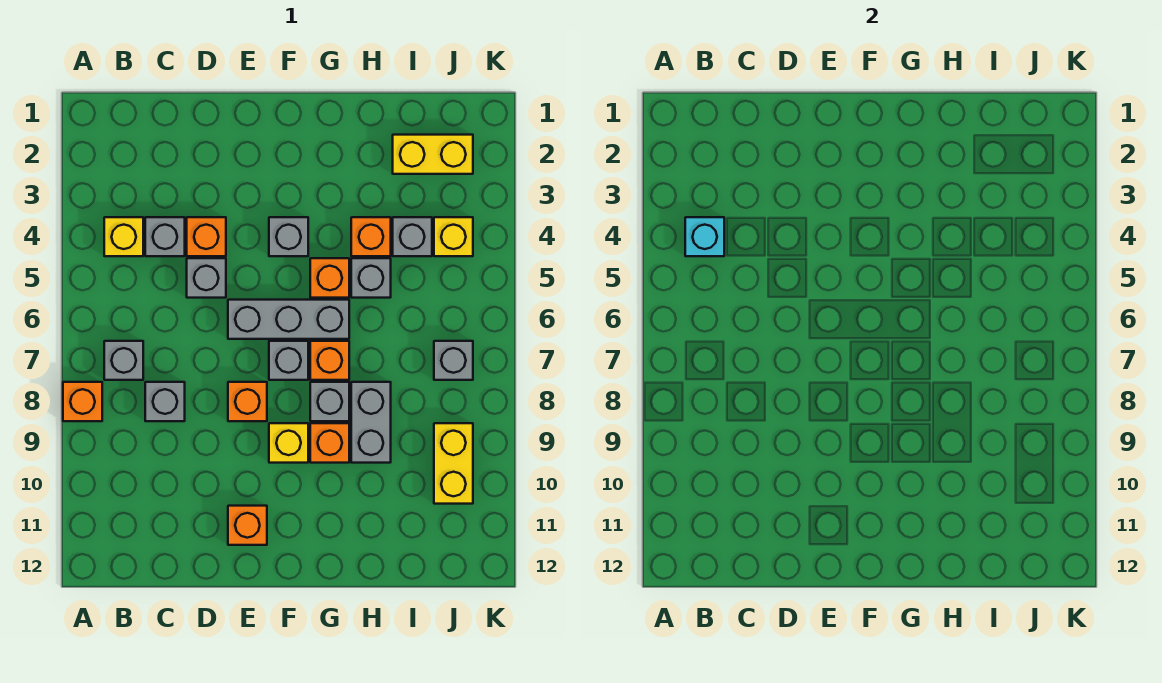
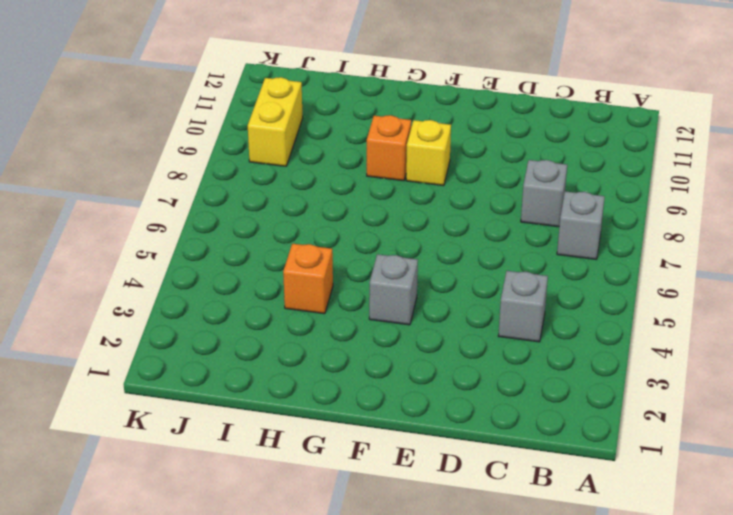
none -> orange brick A8 level 1
none -> yellow brick B4 level 1
none -> orange brick D4 level 1

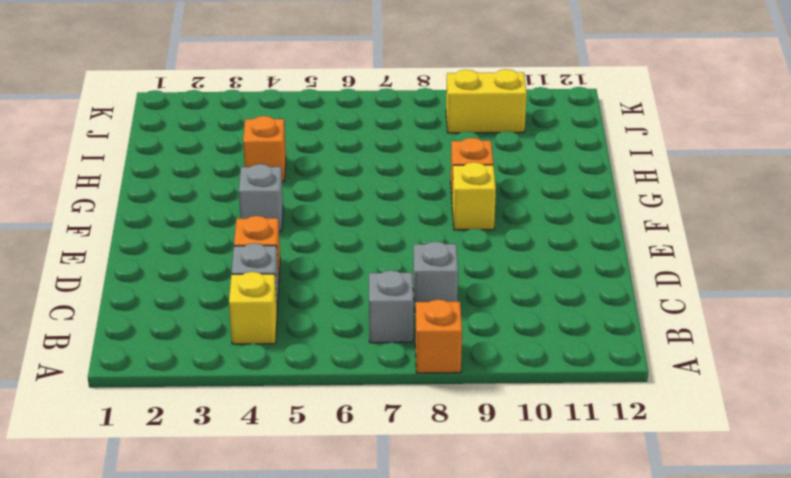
none -> grey brick D5 level 1
none -> grey brick E6:G6 level 1
none -> orange brick E8 level 1

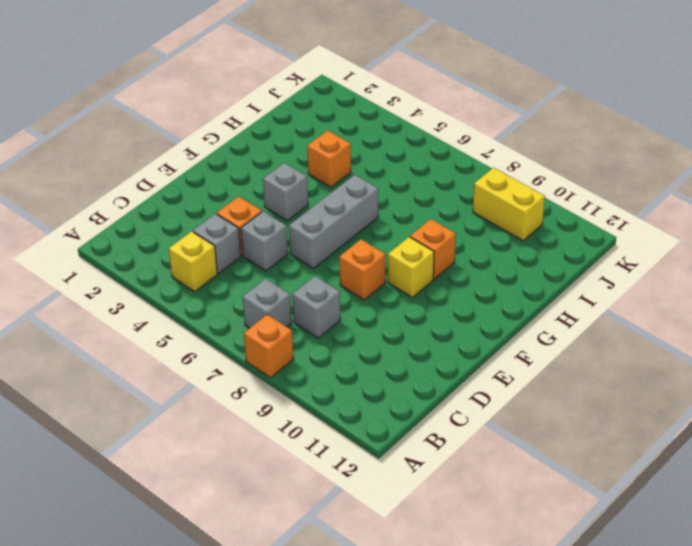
none -> orange brick E11 level 1
none -> grey brick F7 level 1
none -> orange brick G5 level 1

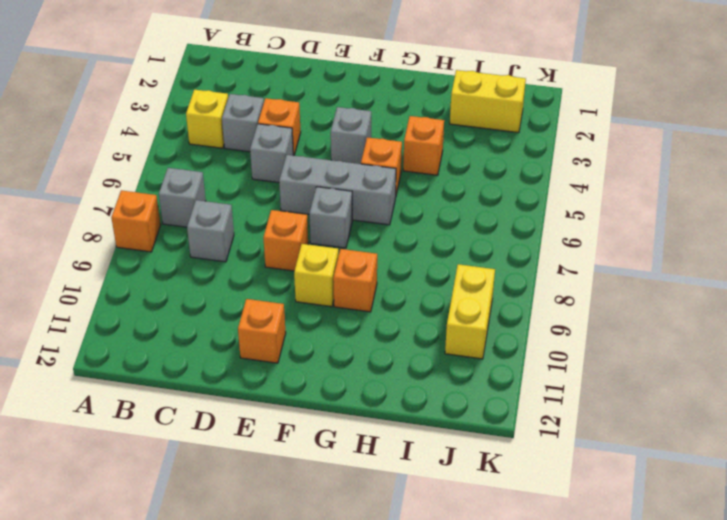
none -> orange brick G7 level 1
none -> grey brick G8 level 1
none -> grey brick H5 level 1

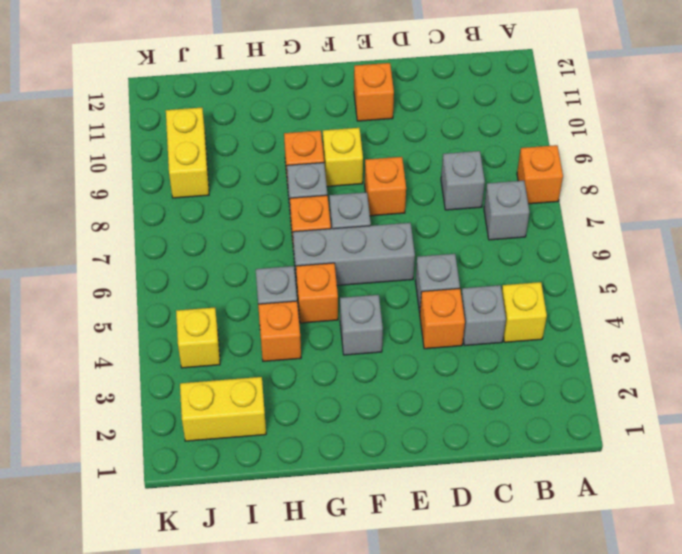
none -> grey brick H8:H9 level 1
none -> grey brick I4 level 1
none -> grey brick J7 level 1

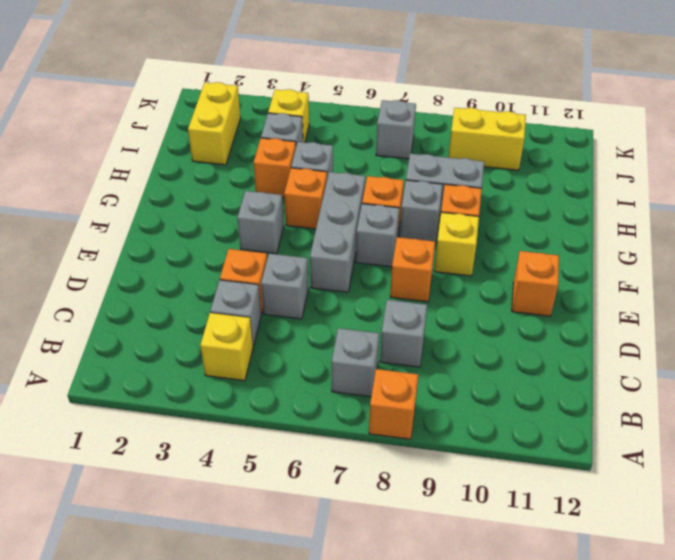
none -> cyan brick B4 level 2

